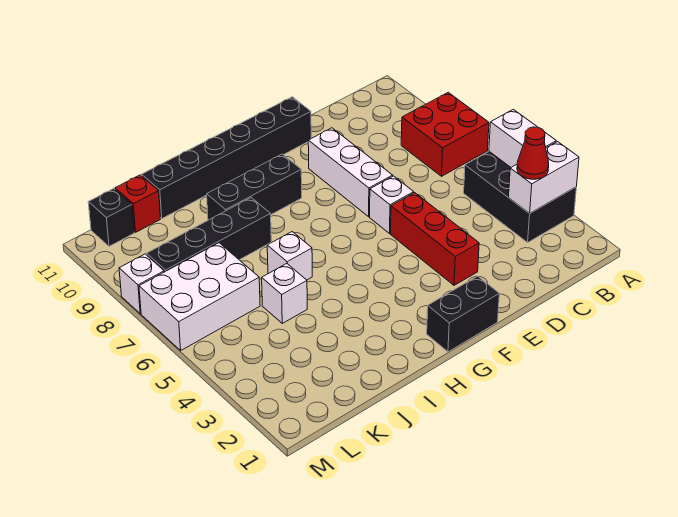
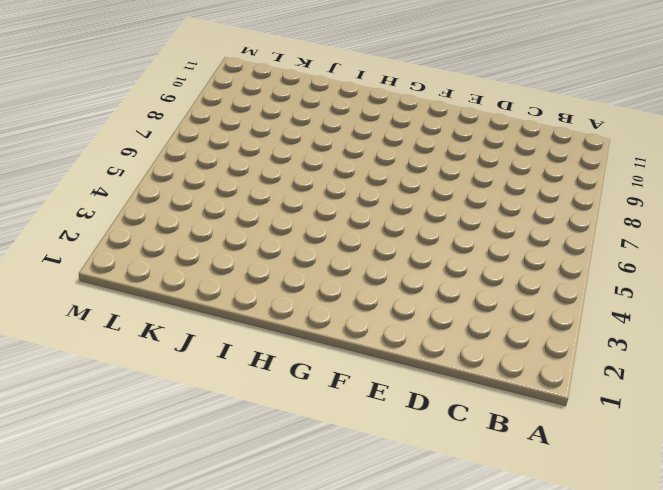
none -> black brick A3:B5 level 1
none -> red brick A7:B8 level 1
none -> red brick E3:E5 level 1

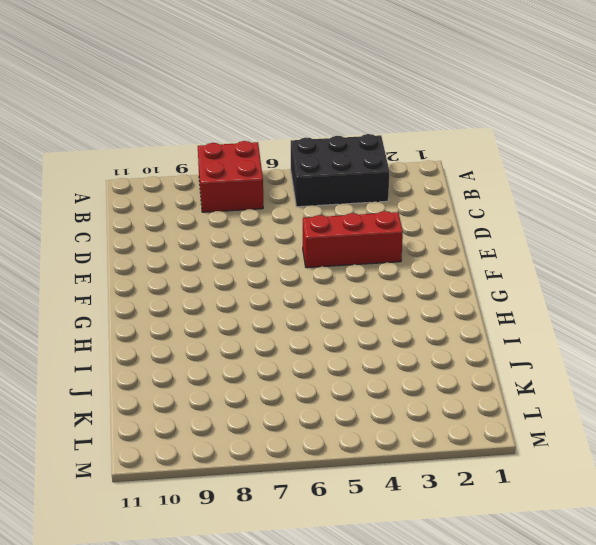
none -> white brick E6 level 1
none -> white brick E7:E9 level 1
none -> black brick E11:J11 level 1

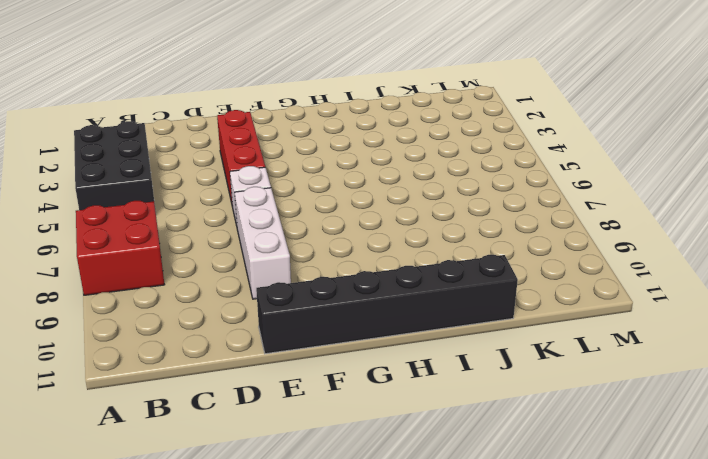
none -> black brick F1:G1 level 1
none -> black brick G9:I9 level 1
none -> white brick I6 level 1

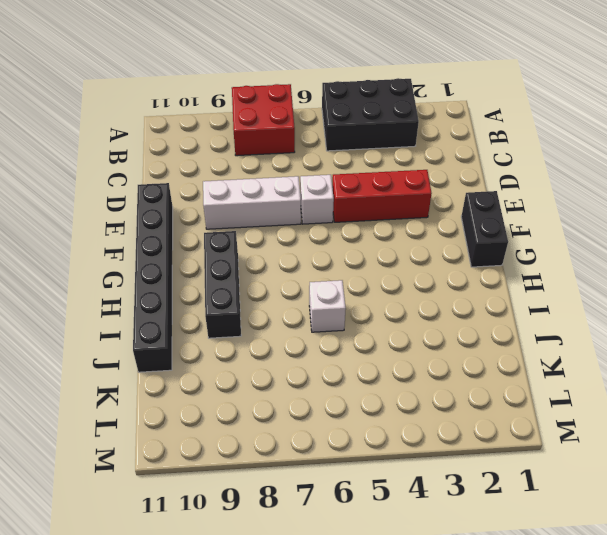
none -> black brick I8:L8 level 1
none -> white brick J5 level 1
none -> white brick K6:M7 level 1

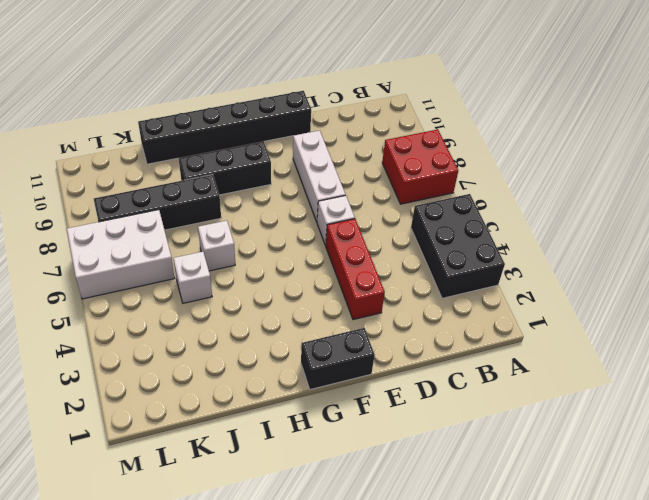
none -> red brick K11 level 1
none -> black brick L11 level 1
none -> white brick M8 level 1

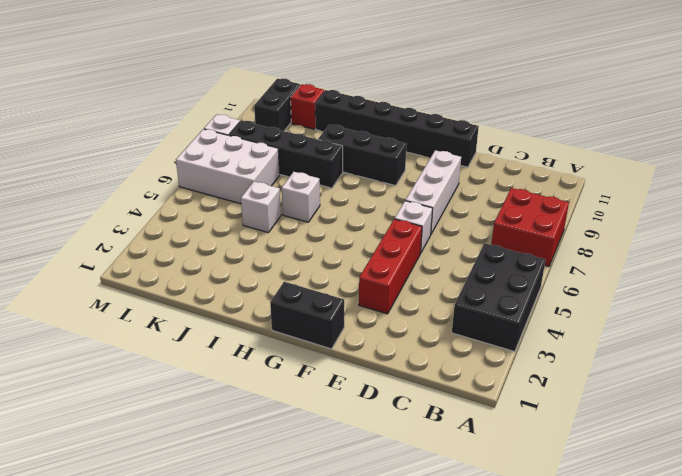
black brick L10:L11 level 1 -> black brick L11 level 1
none -> white brick A3:B3 level 2
none -> white brick A4:A5 level 2
none -> red cone B3 level 3

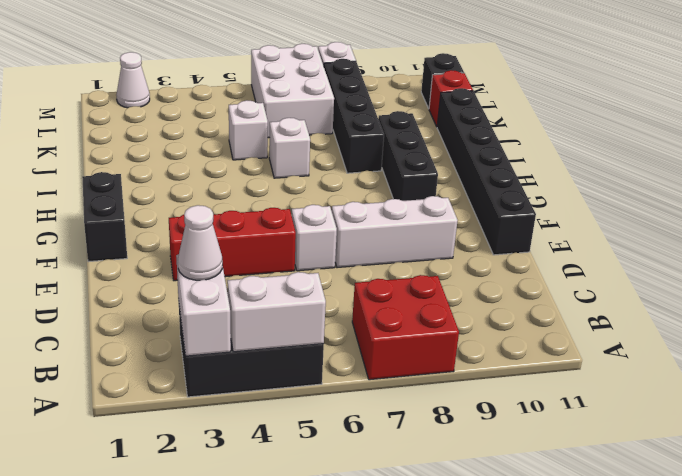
white cone B3 level 3 -> red cone B3 level 3
white cone M2 level 1 -> none

